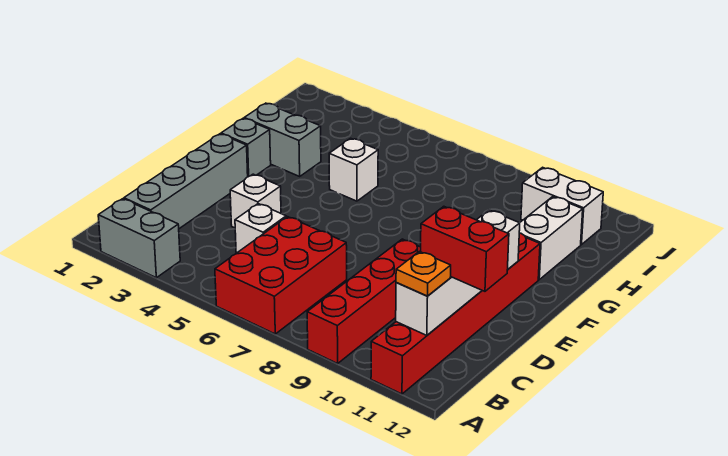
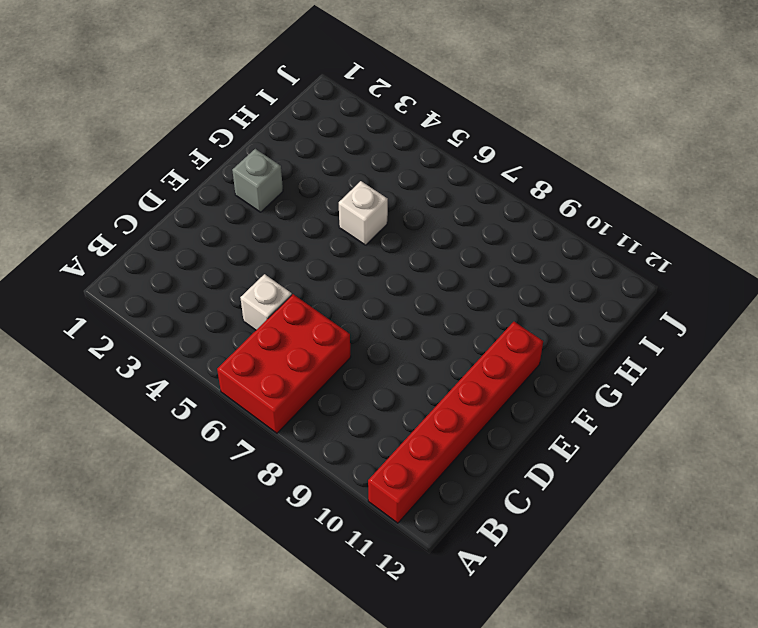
none -> grey brick A2:A3 level 1
none -> red brick A9:D9 level 1
none -> grey brick B2:E2 level 1

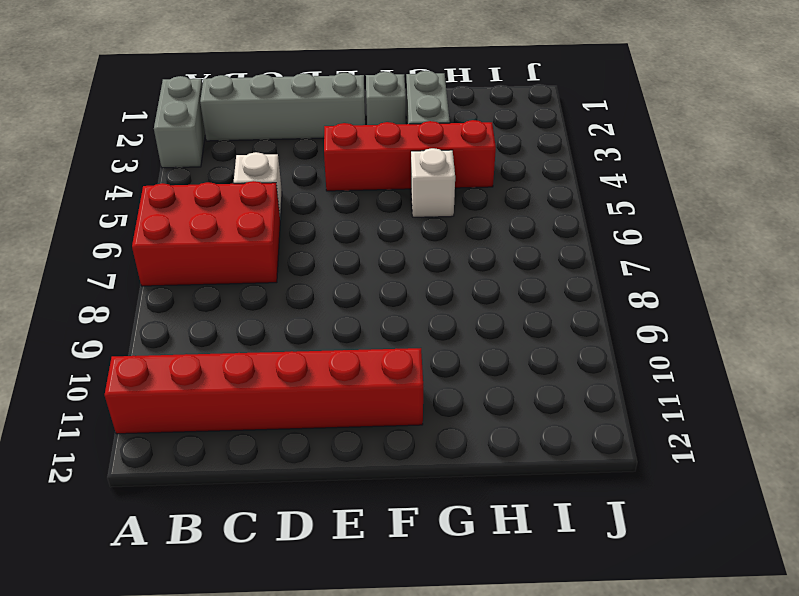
red brick E4:H4 level 1 -> red brick A9:D9 level 1
none -> white brick D4 level 1
none -> white brick G11:H11 level 1
none -> white brick I10:I11 level 1

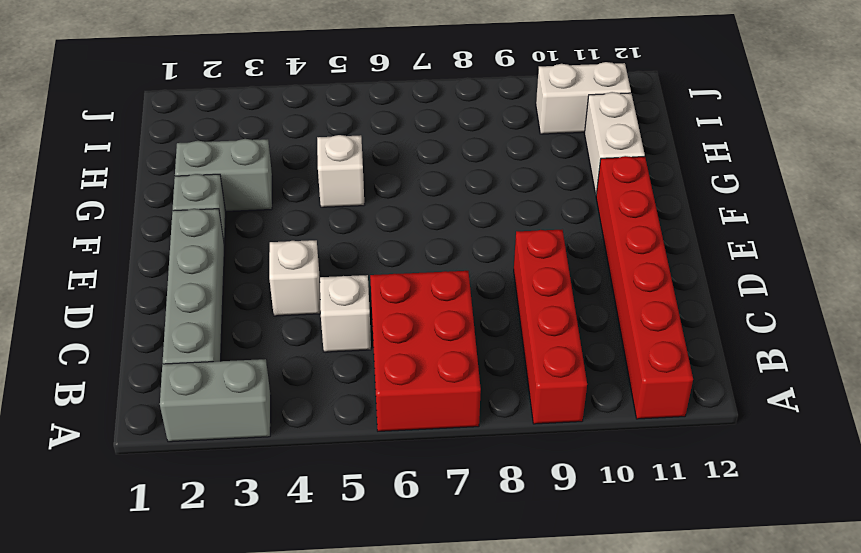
none -> white brick B11:E11 level 2
none -> orange plate B11 level 3
none -> red brick C11:C12 level 3

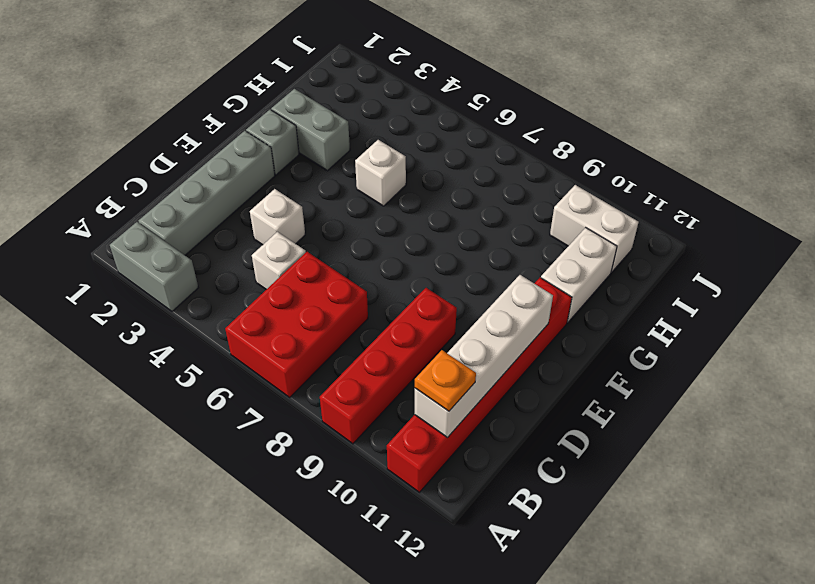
none -> red brick C11:C12 level 3

